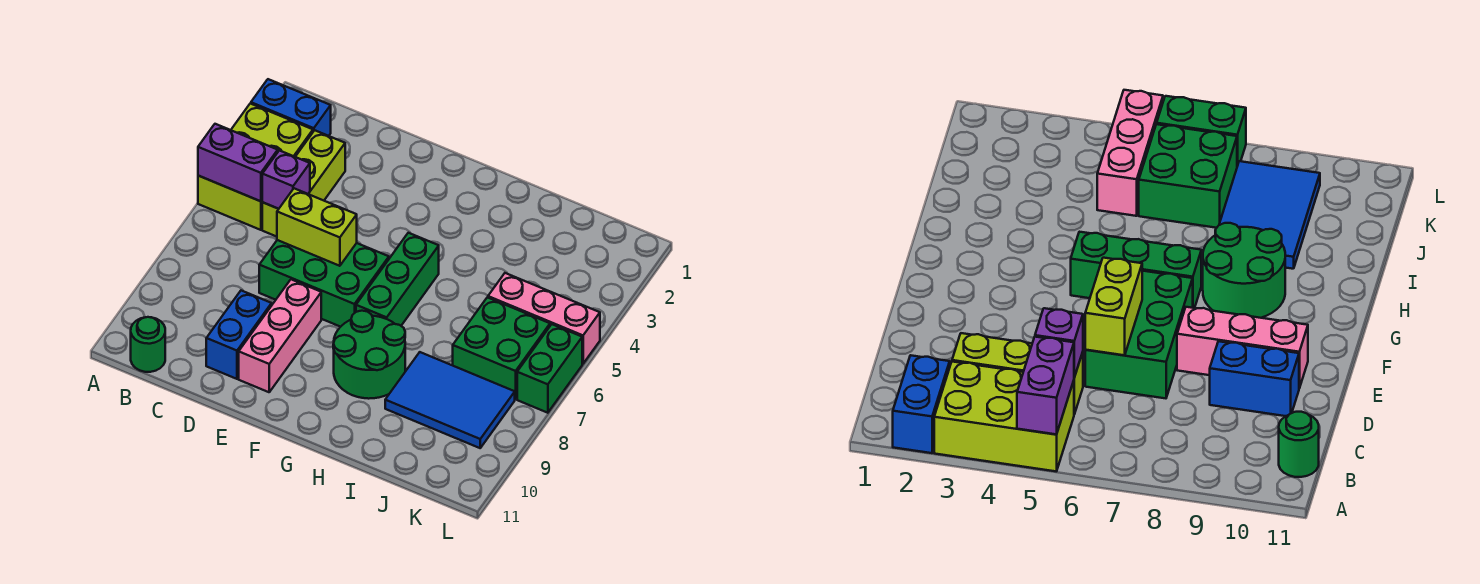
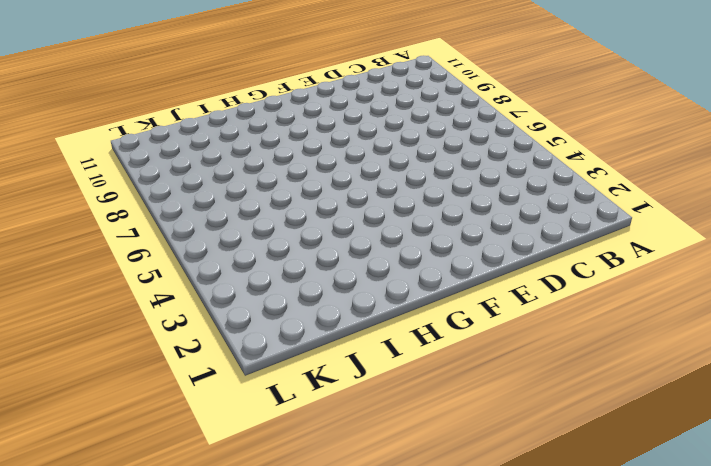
none -> blue brick A2:B2 level 1
none -> lime brick A3:B5 level 1
none -> green round brick B11 level 1

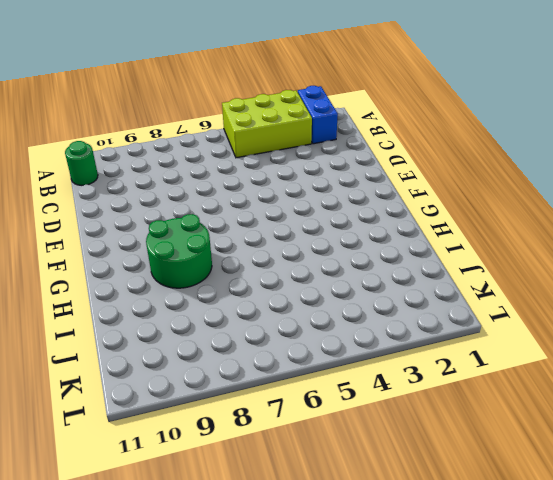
none -> lime brick C3:C5 level 1
none -> green brick D6:F7 level 1
none -> blue brick D9:D10 level 1

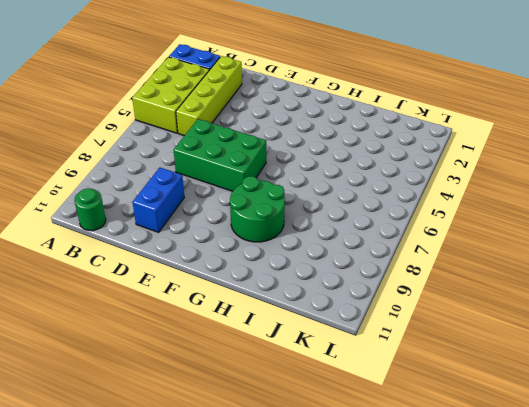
lime brick C2:C5 level 1 -> lime brick C3:C5 level 1
none -> pink brick E8:E10 level 1
none -> green brick G5:G7 level 1
none -> blue tile I8:K9 level 1

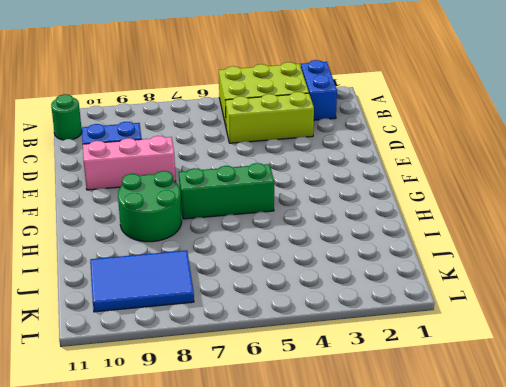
blue tile J8:K10 level 1 -> blue tile I8:K9 level 1
none -> green brick D6:F7 level 1
none -> pink brick J5:L5 level 1
none -> green brick J6:K7 level 1

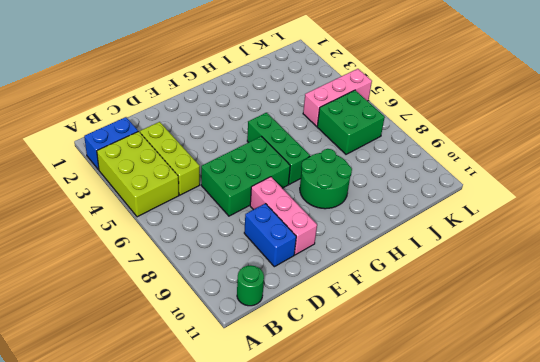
none -> blue tile I8:K9 level 1
none -> green brick L6:L7 level 1
none -> purple brick A5:B5 level 2

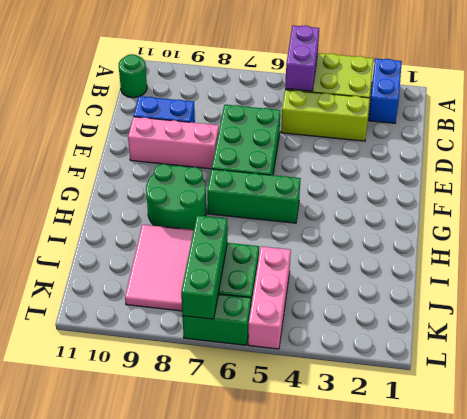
pink tile I8:K9 level 1 -> blue tile I8:K9 level 1
green brick J7:L7 level 2 -> none
none -> purple brick C5 level 2
none -> lime brick D6:E6 level 2

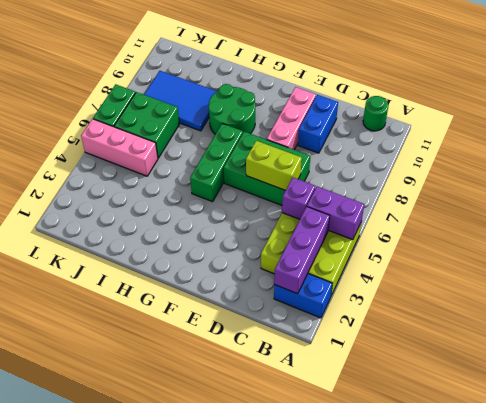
purple brick B2:B4 level 2 -> none

